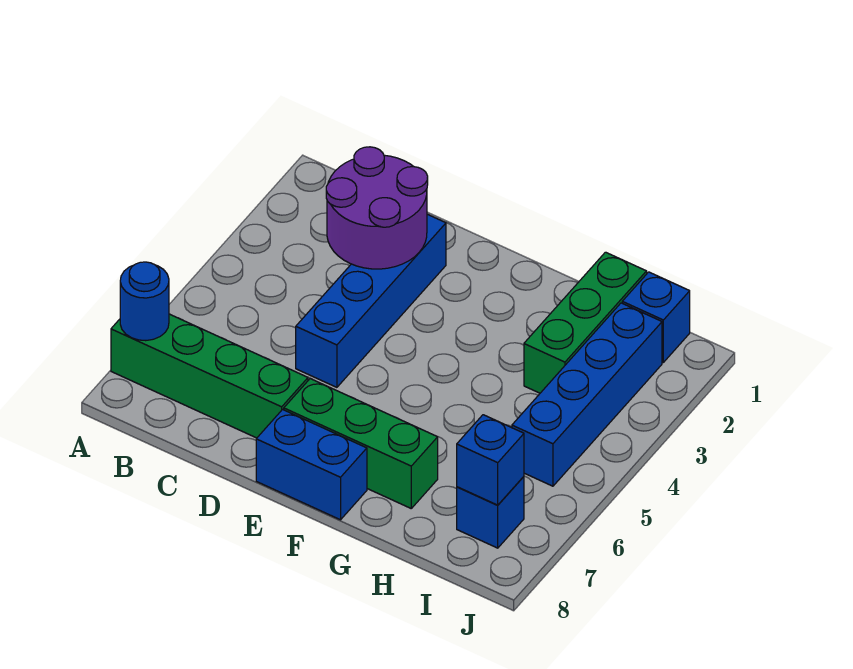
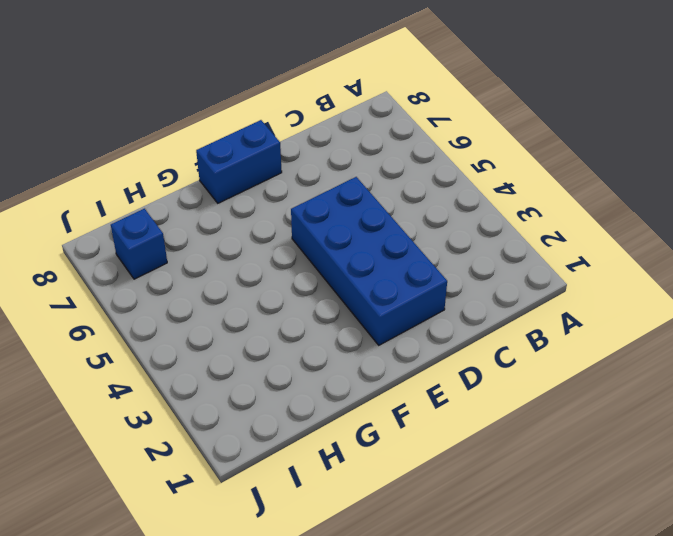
blue brick D2:E5 level 1 -> blue brick D2:D5 level 1
none -> green brick A7:D7 level 1
none -> green brick E7:G7 level 1

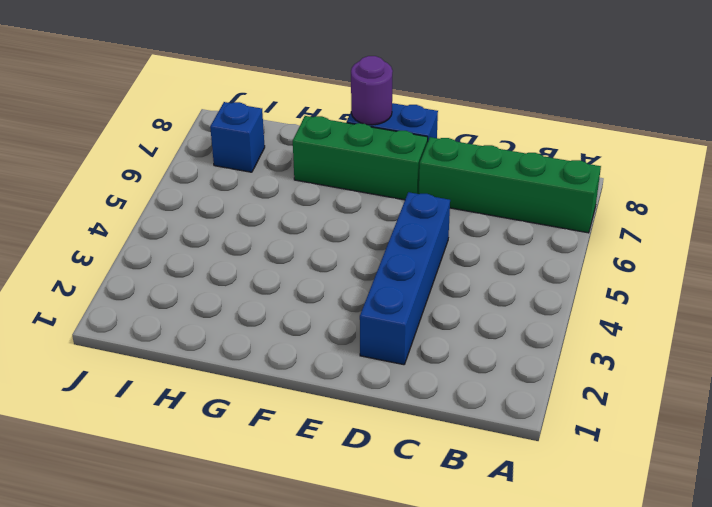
purple round brick F8 level 2 -> none
none -> green brick H1:H3 level 1
none -> blue brick I1 level 1

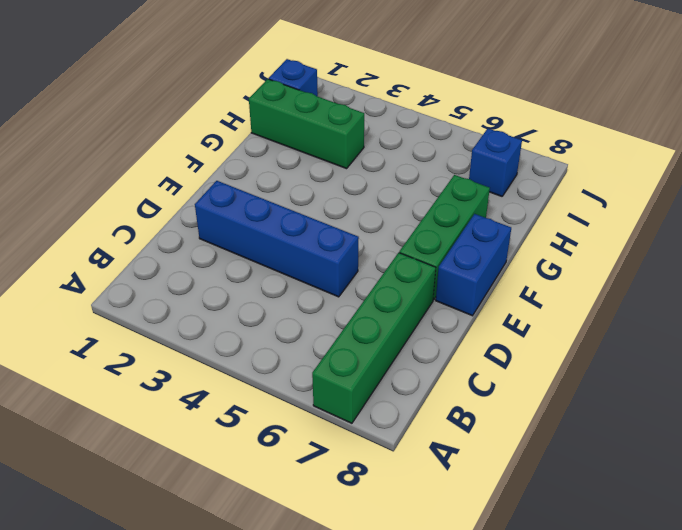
none -> blue brick I2:I5 level 1
none -> blue round brick A7 level 2

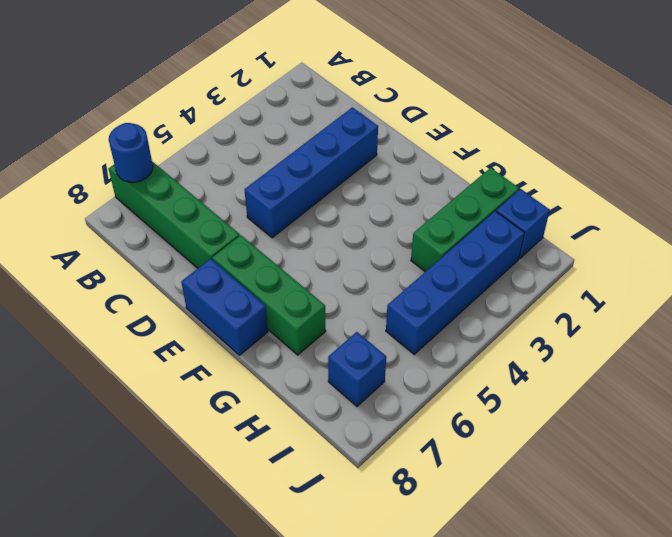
none -> purple round brick C2:D3 level 2
none -> blue brick I7 level 2

